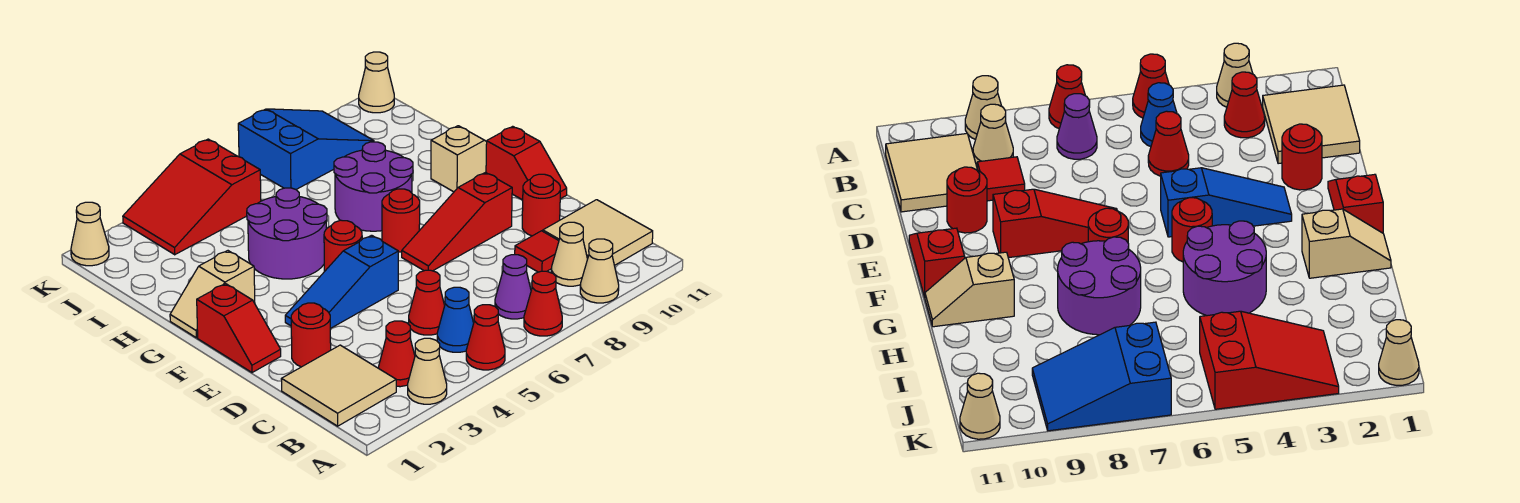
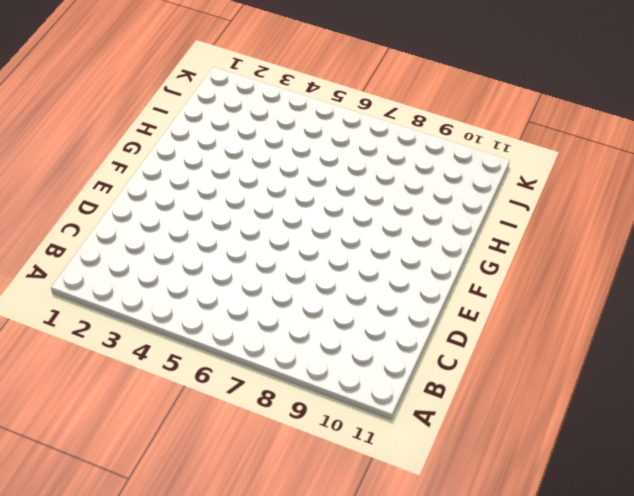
none -> tan cone A3 level 1
none -> red cone A5 level 1
none -> red cone A7 level 1

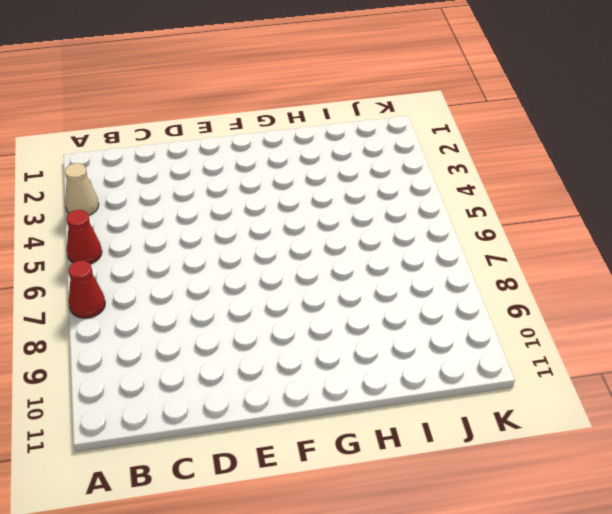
none -> tan cone A9 level 1
none -> tan tile B1:C2 level 1
none -> red cone B3 level 1

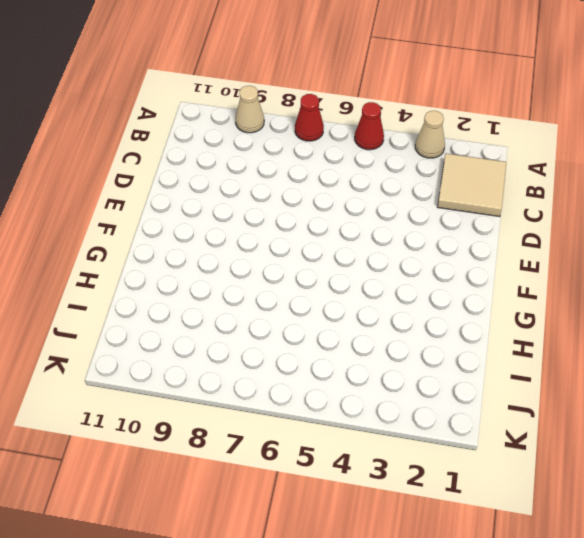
none -> red cone B3 level 1
none -> blue cone B5 level 1
none -> purple cone B7 level 1

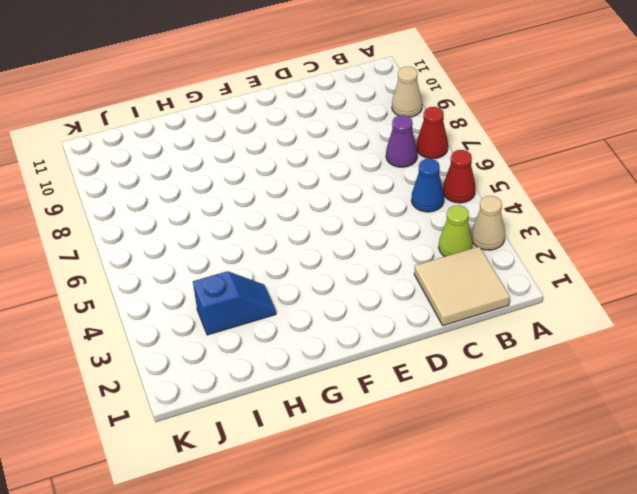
lime cone B3 level 1 -> red cone B3 level 1
blue slope H3:I3 level 1 top I -> none
none -> tan cone B9 level 1
none -> tan tile B10:C11 level 1
none -> red cone C5 level 1

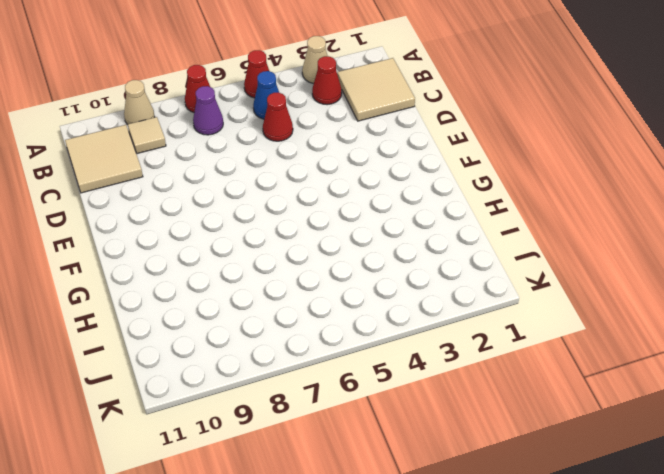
tan tile B9 level 1 -> tan cone B9 level 1
none -> red tile C9 level 1
none -> red round brick D2 level 1
none -> red round brick D10 level 1

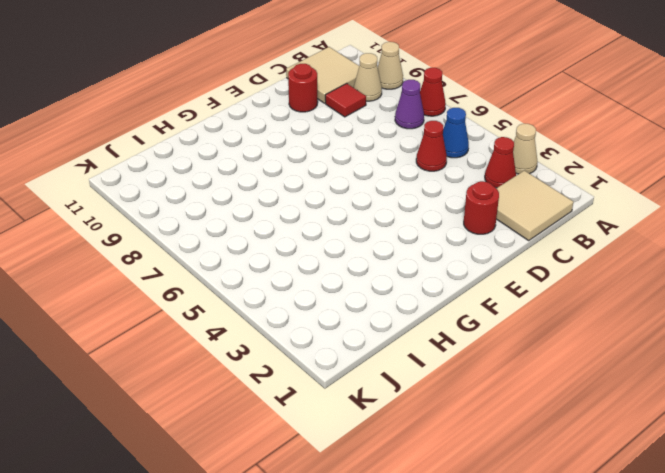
none -> red cone A5 level 1
none -> red slope E1:F1 level 1 top F
none -> blue slope E3:E5 level 1 top 5

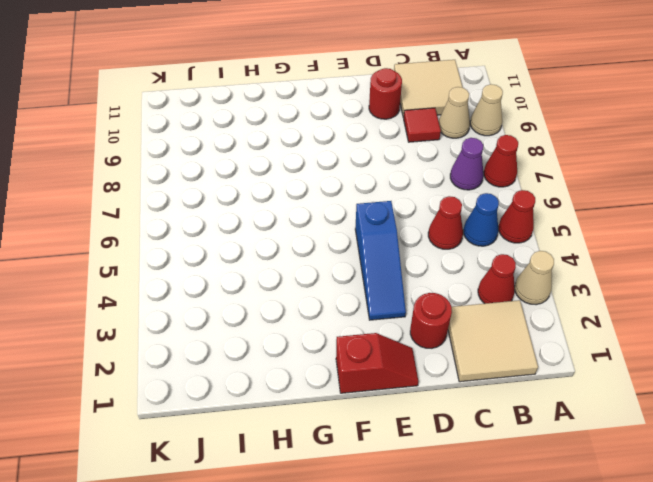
none -> red slope E7:E9 level 1 top 9
none -> red slope E11:F11 level 1 top F
none -> red round brick F5 level 1

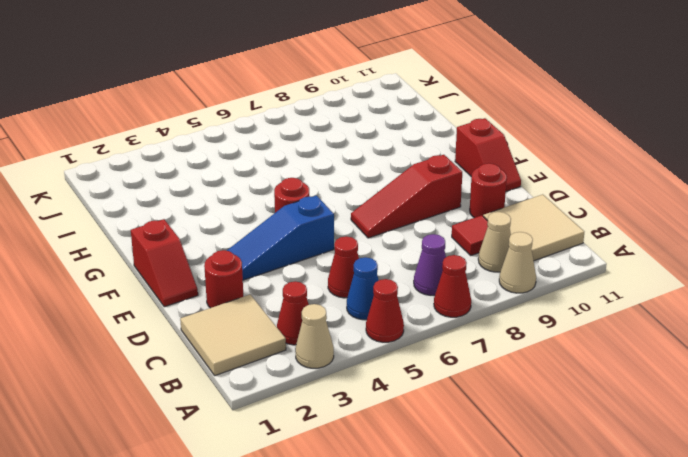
none -> red round brick F7 level 1
none -> tan slope G1:G2 level 1 top 2
none -> purple round brick G4:H5 level 1

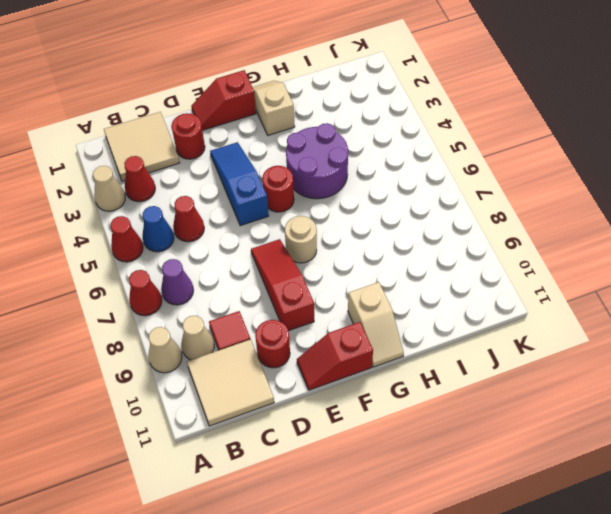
tan round brick F7 level 1 -> red round brick F7 level 1
none -> purple round brick G7:H8 level 1
none -> red slope J3:K5 level 1 top 5
none -> blue slope J7:K9 level 1 top 7

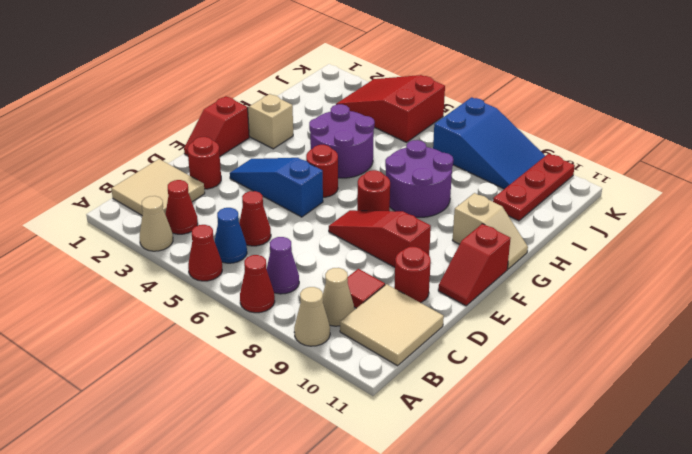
red plate I10:K10 level 1 -> none
none -> tan cone K1 level 1
none -> tan cone K11 level 1

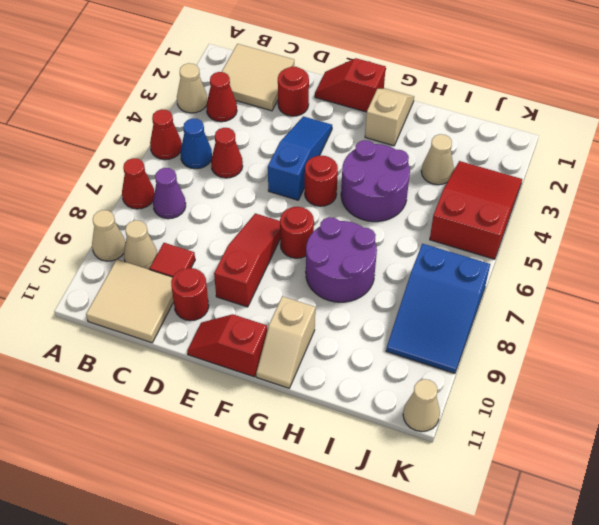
tan cone I3 level 1 -> tan cone K1 level 1

